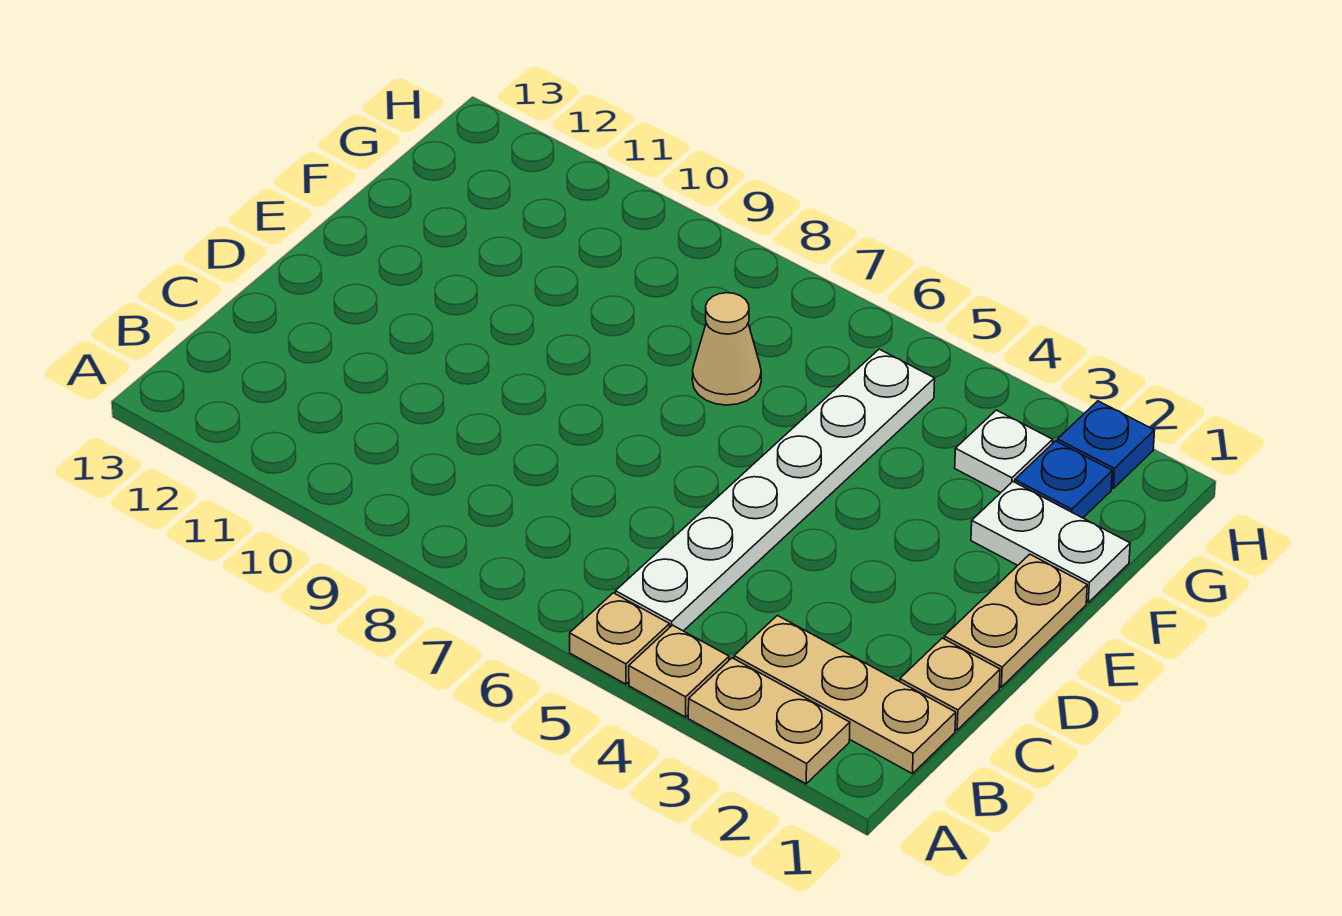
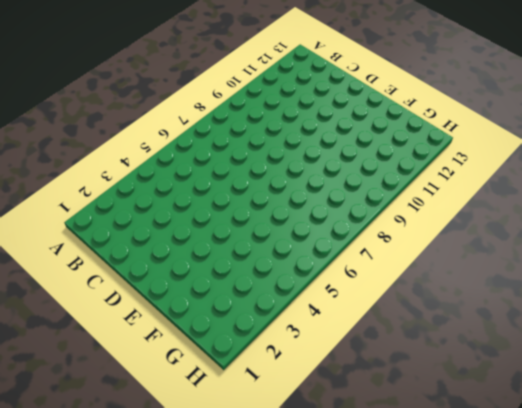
none -> tan plate A2:A3 level 1
none -> tan plate A4 level 1
none -> tan plate A5 level 1

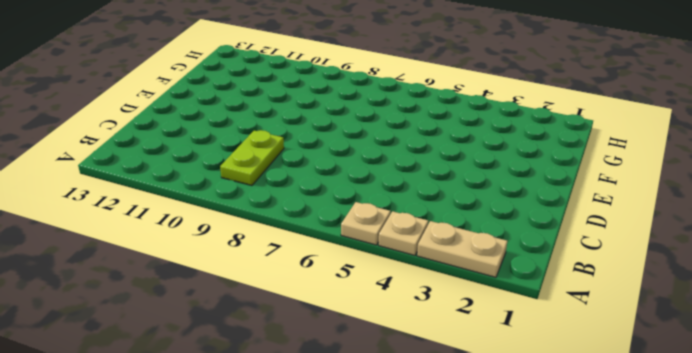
lime plate B9:C9 level 1 -> none
none -> tan plate B1:B3 level 1
none -> white plate B5:G5 level 1
none -> tan plate C1 level 1

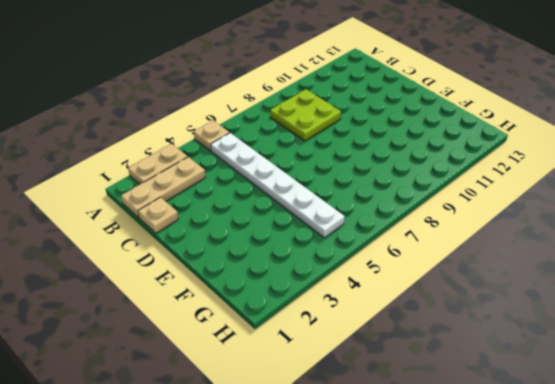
lime plate B8:C9 level 1 -> none
none -> tan plate A4 level 1
none -> tan plate D1:E1 level 1
none -> white plate F1:F2 level 1

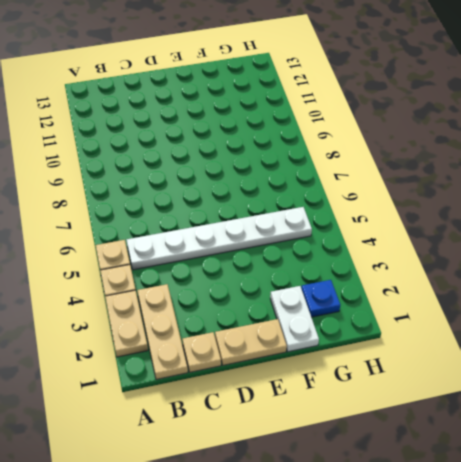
none -> tan cone F7 level 1
none -> white plate G3 level 1
none -> blue plate H2 level 1

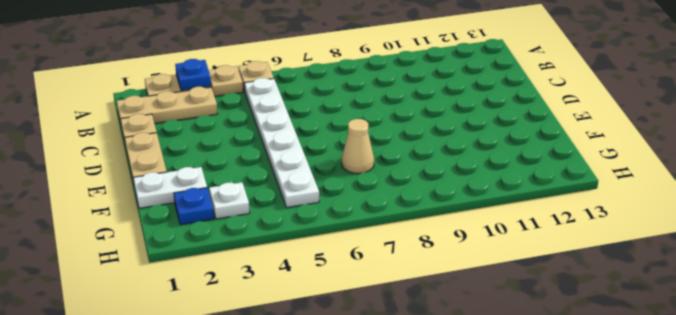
blue plate A3 level 2 -> blue plate H2 level 1

